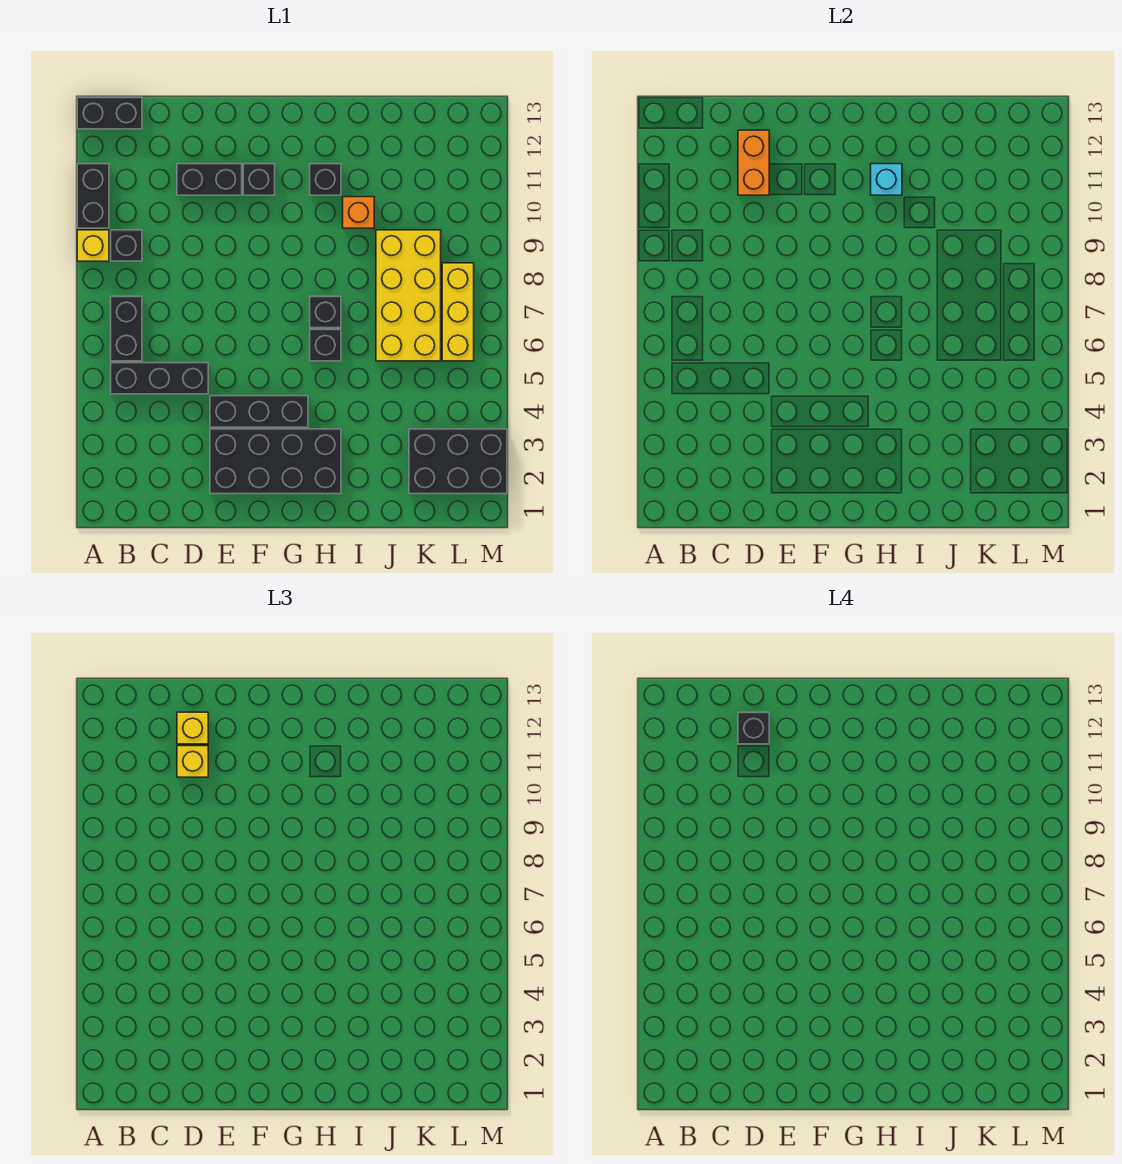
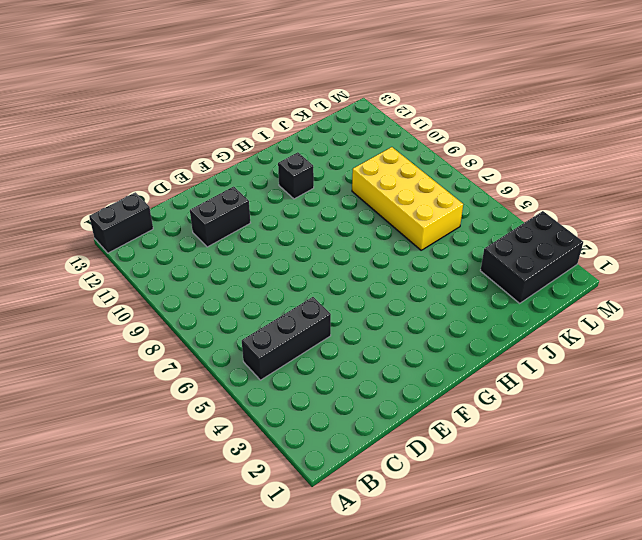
none -> yellow brick A9 level 1
none -> black brick A10:A11 level 1
none -> black brick B6:B7 level 1

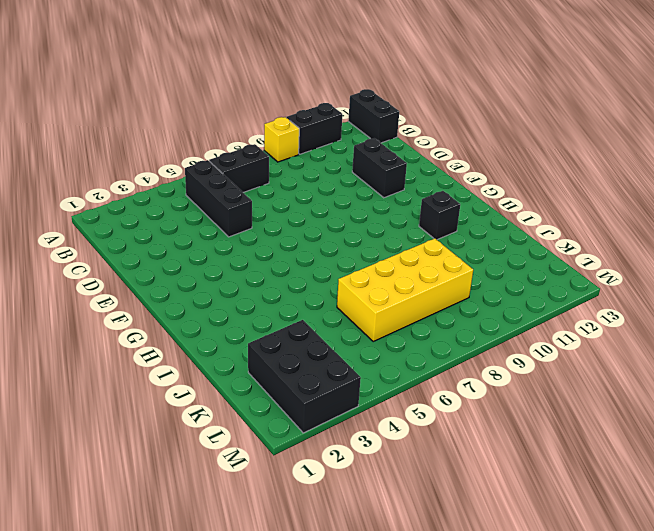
none -> black brick B9 level 1
none -> black brick E2:H3 level 1
none -> black brick E4:G4 level 1

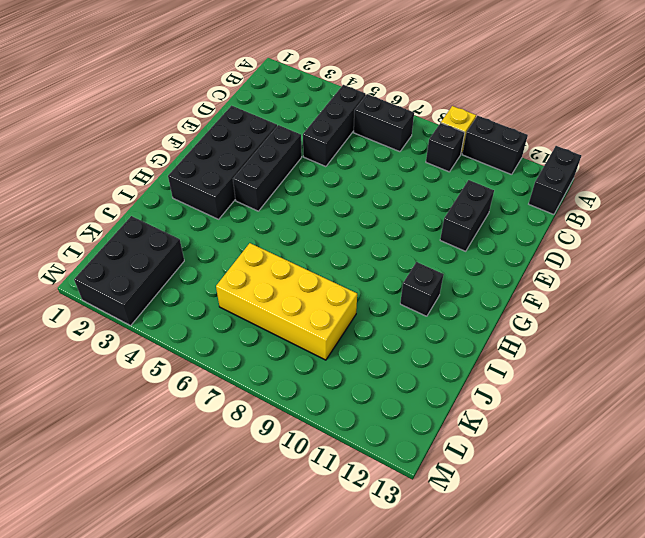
none -> black brick F11 level 1
none -> black brick H6 level 1
none -> black brick H7 level 1

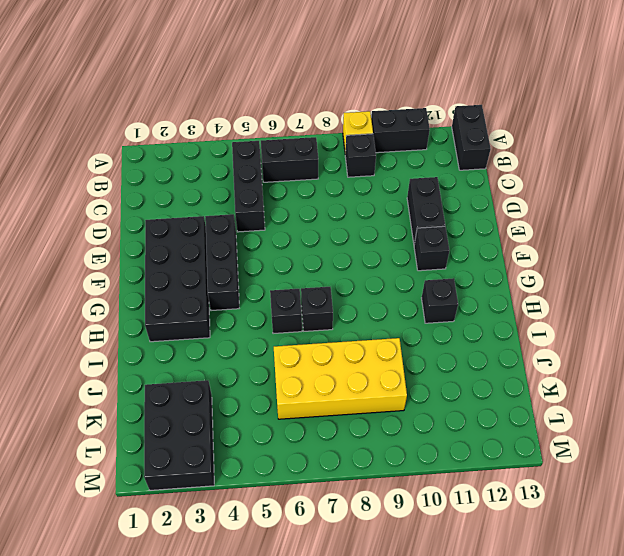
none -> orange brick I10 level 1
none -> yellow brick L6:L8 level 1
none -> orange brick D11:D12 level 2

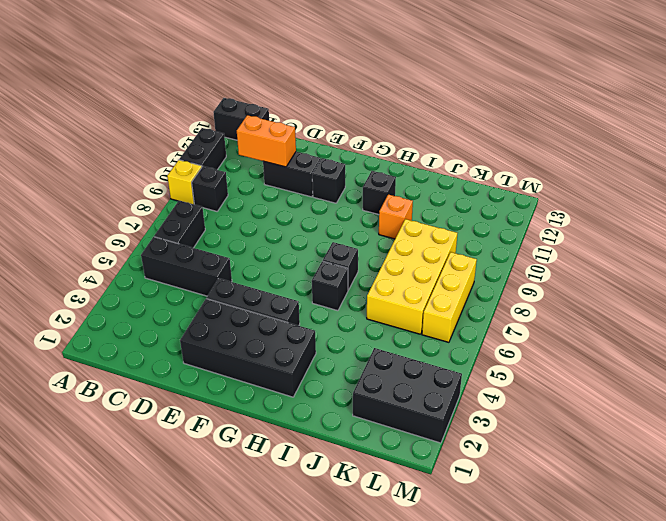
orange brick C11:D11 level 2 -> orange brick D11:D12 level 2
none -> cyan brick H11 level 2
none -> yellow brick D11 level 3
none -> yellow brick D12 level 3

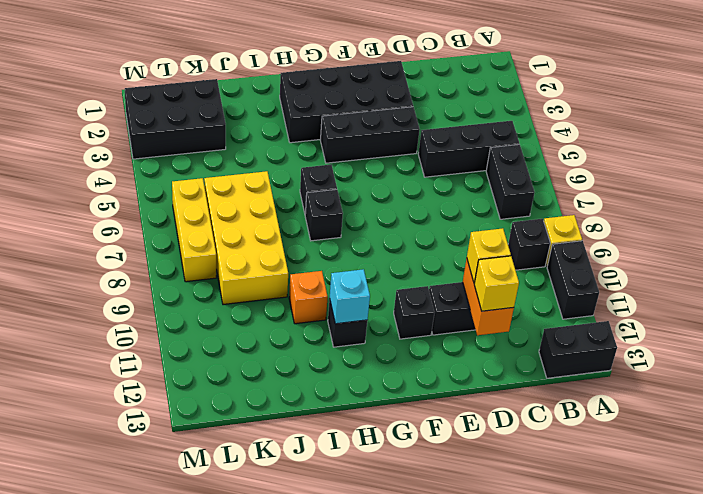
none -> black brick D12 level 4

